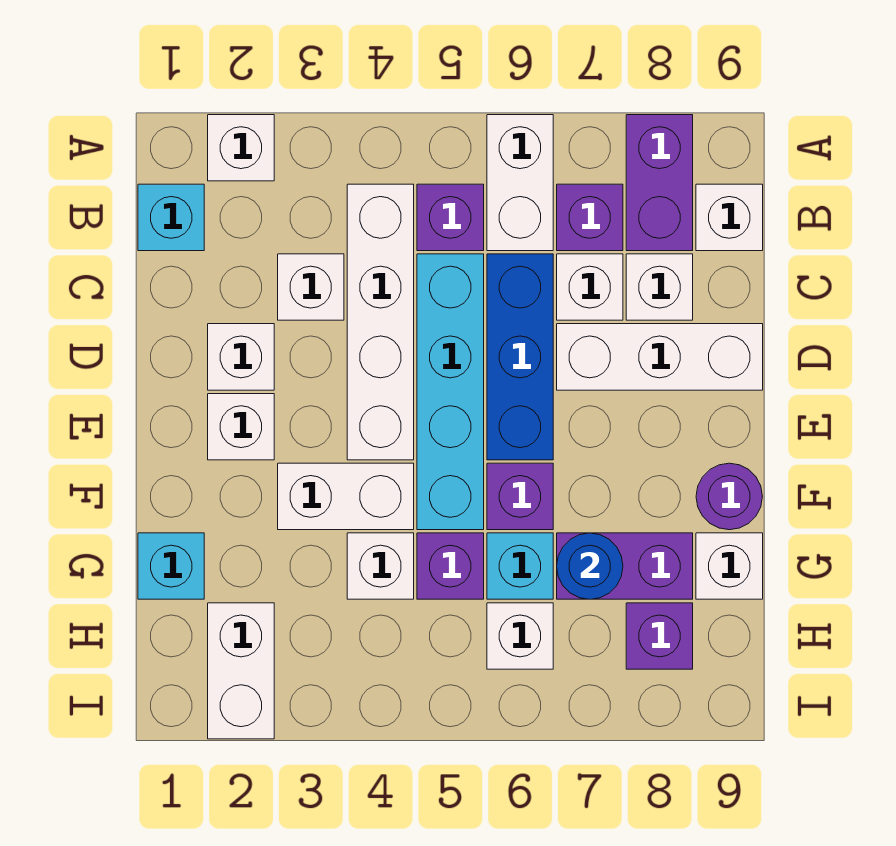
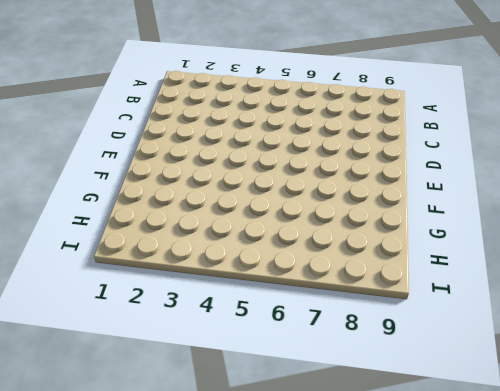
none -> white brick A2 level 1
none -> white brick A6:B6 level 1
none -> purple brick A8:B8 level 1

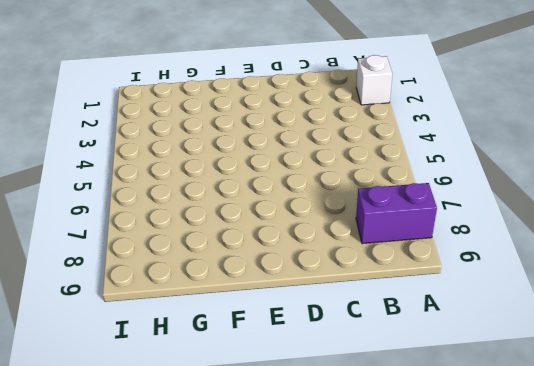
none -> white brick A6:B6 level 1
none -> cyan brick B1 level 1
none -> white brick B4:E4 level 1

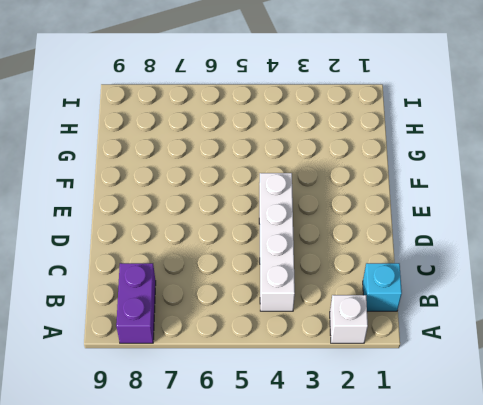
none -> white brick A6:B6 level 1
none -> purple brick B5 level 1
none -> purple brick B7 level 1

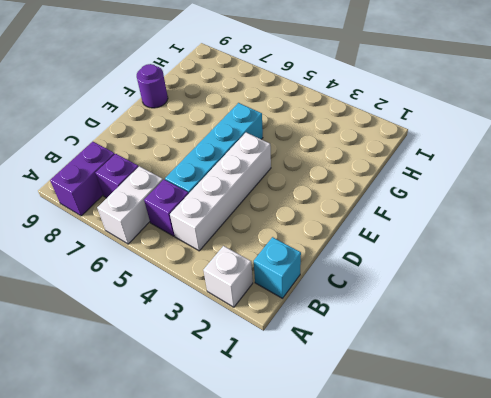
none -> white brick B9 level 1
none -> white brick C3 level 1
none -> blue brick C6:E6 level 1

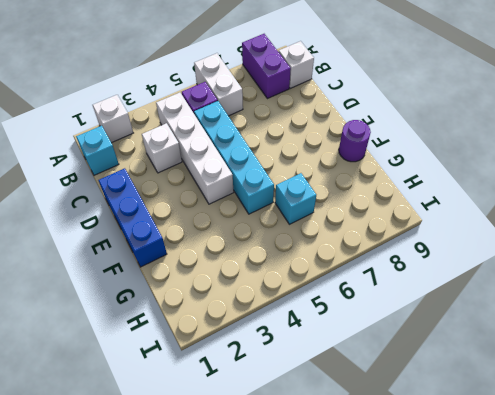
blue brick D1:F1 level 1 -> blue brick C6:E6 level 1
none -> purple brick B7 level 1
none -> white brick C7 level 1
none -> white brick C8 level 1

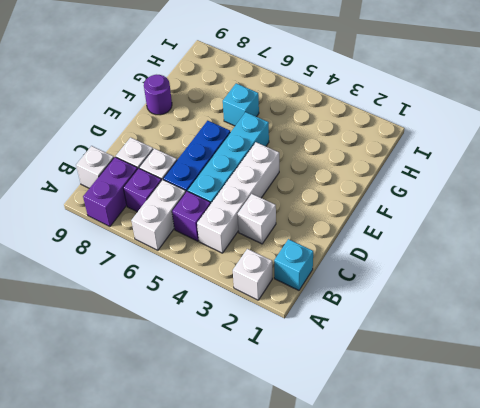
none -> white brick D2 level 1
none -> white brick D7:D9 level 1
none -> white brick E2 level 1

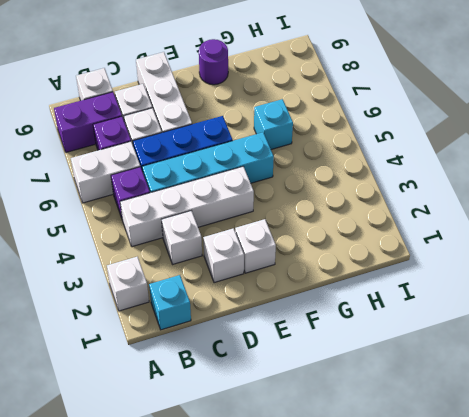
none -> white brick F3:F4 level 1
none -> purple brick F6 level 1
none -> cyan brick G1 level 1

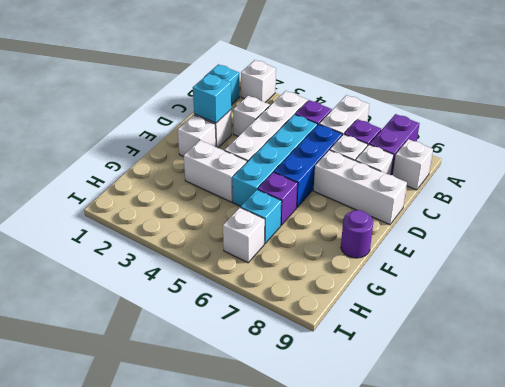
cyan brick D2 level 2 -> cyan brick G1 level 1
none -> white brick G4 level 1
none -> purple brick G5 level 1
none -> purple brick G7:G8 level 1

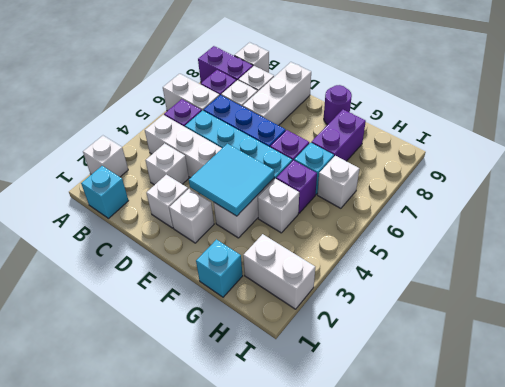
cyan tile E3:F4 level 2 -> none
none -> white brick G9 level 1
none -> purple brick H8 level 1
none -> blue round brick G7 level 2

